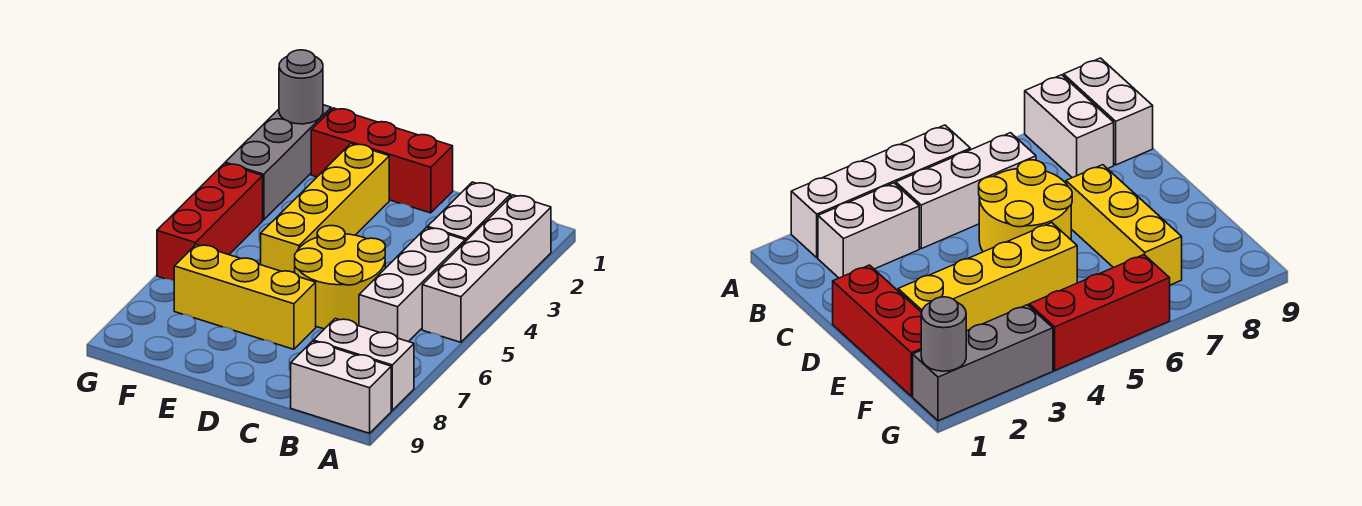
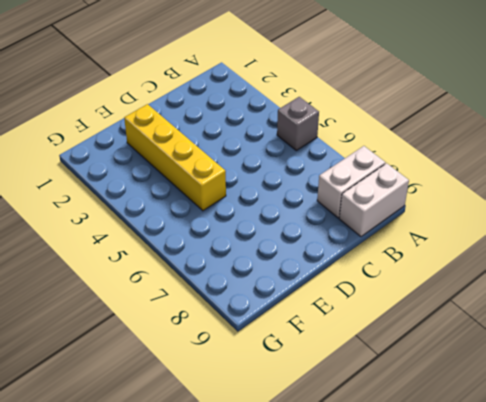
grey brick A5 level 1 -> white brick A2:A5 level 1
none -> white brick B2:B3 level 1
none -> white brick B4:B6 level 1
none -> yellow round brick C5:D6 level 1

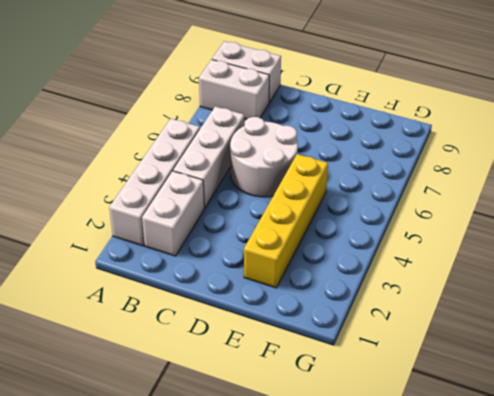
white round brick C5:D6 level 1 -> yellow round brick C5:D6 level 1
none -> red brick D1:F1 level 1
none -> yellow brick D7:F7 level 1
none -> grey brick G1:G3 level 1

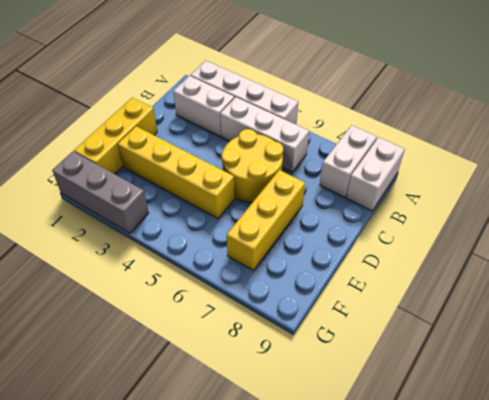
yellow brick D1:F1 level 1 -> red brick D1:F1 level 1
none -> red brick G4:G6 level 1
none -> grey round brick G1 level 2

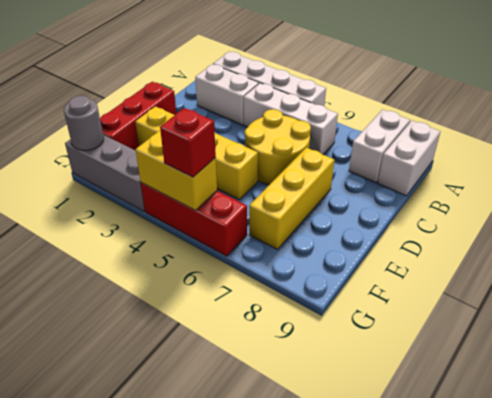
yellow brick G4:G5 level 2 -> none
red brick G5 level 3 -> none

